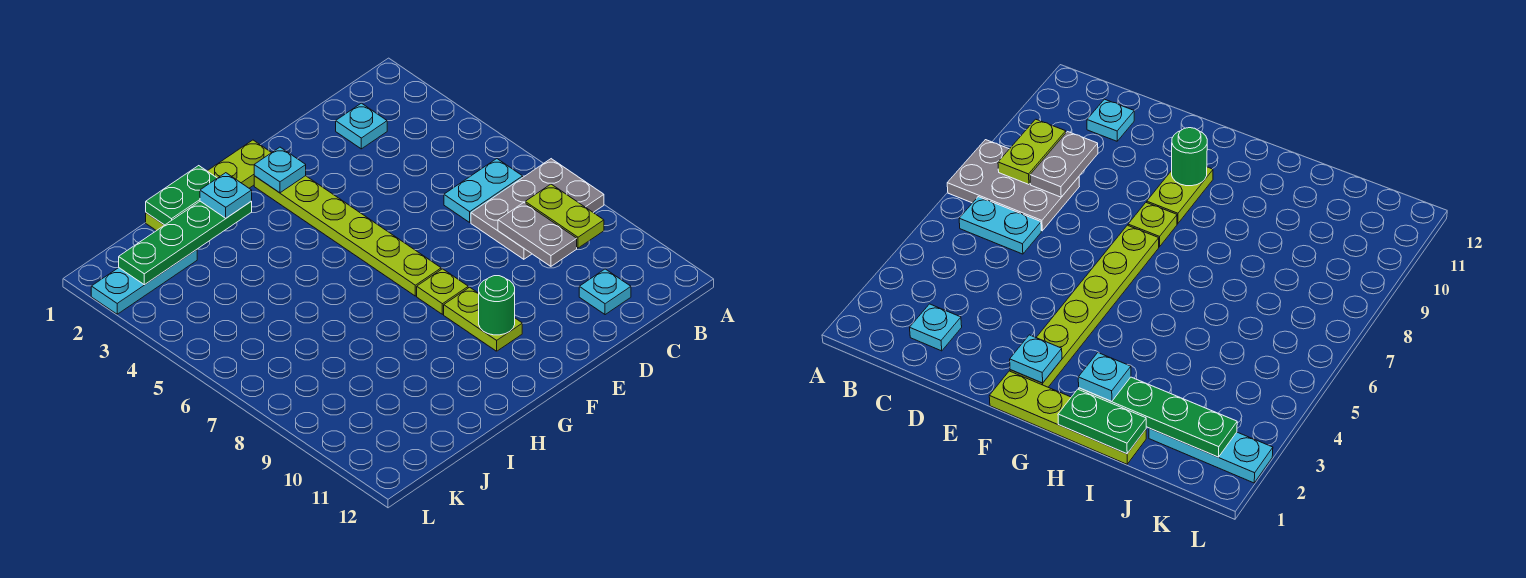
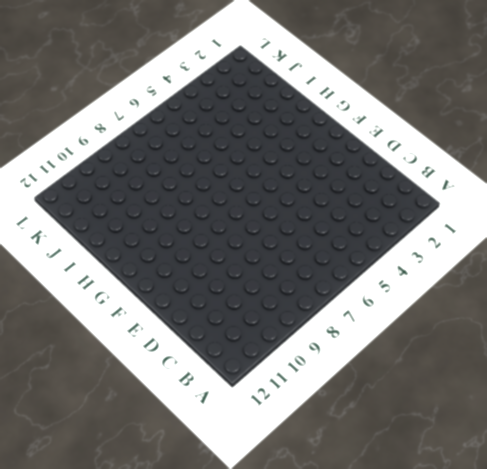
none -> grey plate A7:C8 level 1
none -> cyan plate B6:C6 level 1
none -> cyan plate C2 level 1

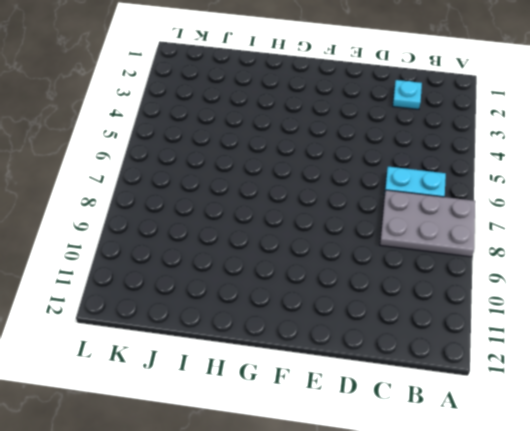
none -> cyan plate C11 level 1
none -> lime plate F1:I1 level 1
none -> lime plate F2:F7 level 1

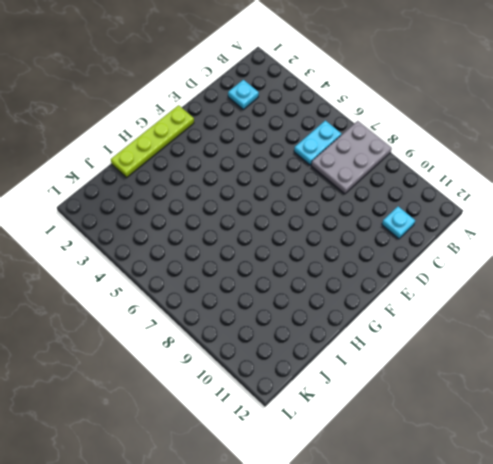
none -> lime plate F2:F7 level 1
none -> lime plate F8 level 1
none -> lime plate F9:F10 level 1

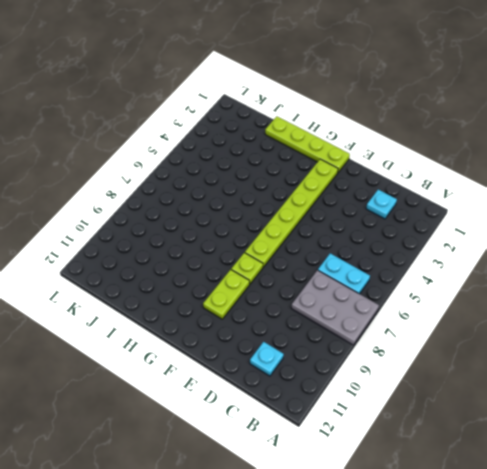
none -> cyan plate J2:L2 level 1
none -> lime plate B8:B9 level 2
none -> grey plate C8:C9 level 2

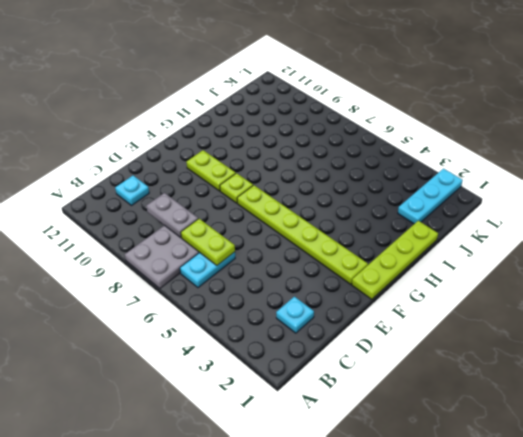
lime plate C6:C7 level 2 -> lime plate B8:B9 level 2
none -> cyan plate F2 level 2
none -> green round brick F10 level 2
none -> green plate H1:I1 level 2

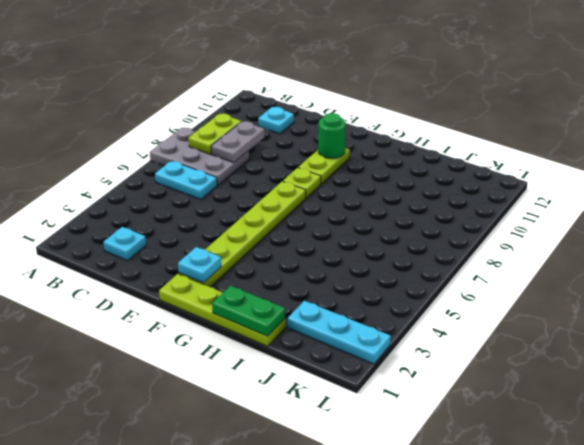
none -> green plate H2:K2 level 2
none -> cyan plate H2 level 3

